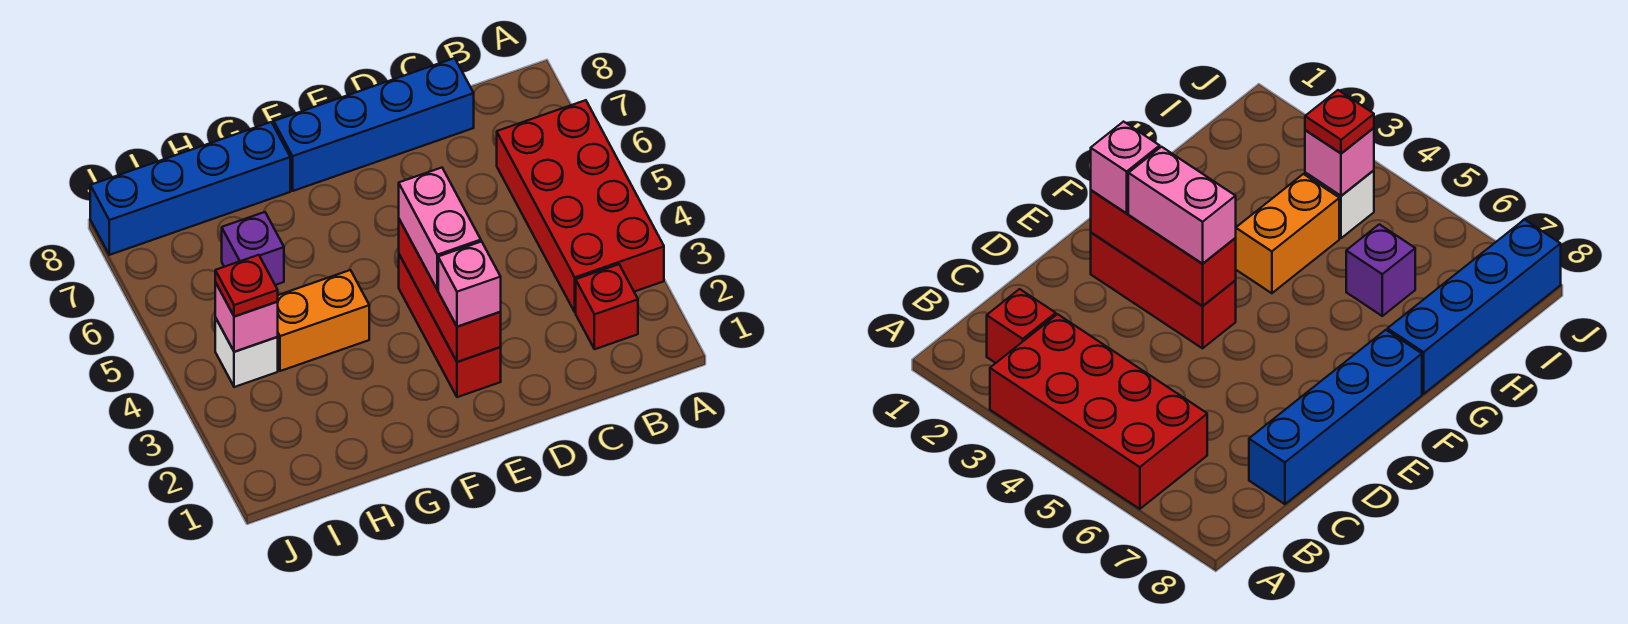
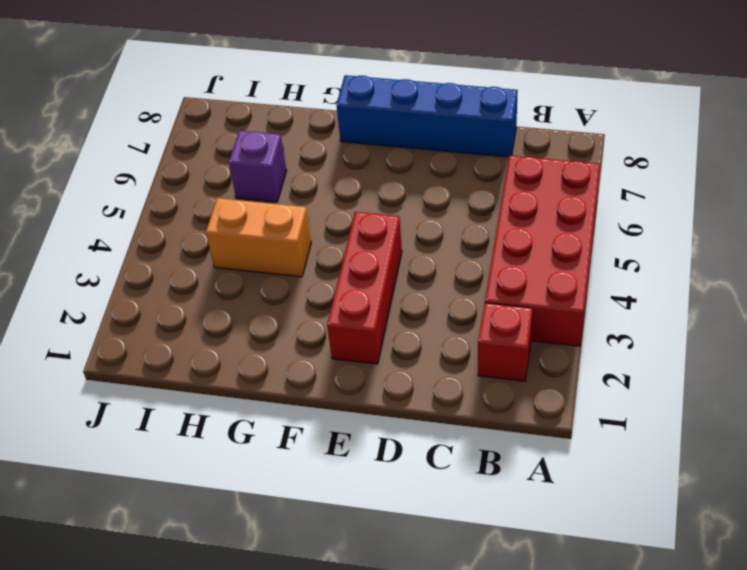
none -> blue brick G8:J8 level 1
none -> white brick I4 level 1
none -> red brick E2:E4 level 2

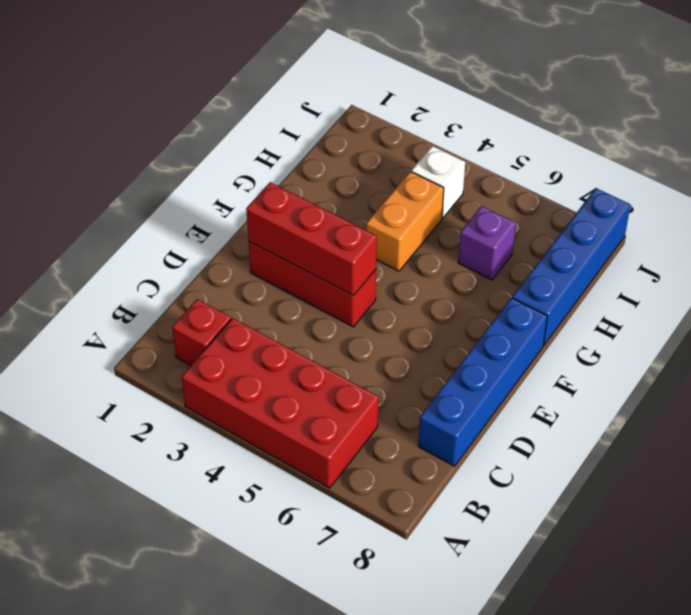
none -> pink brick I4 level 2
none -> pink brick E2 level 3
none -> pink brick E3:E4 level 3

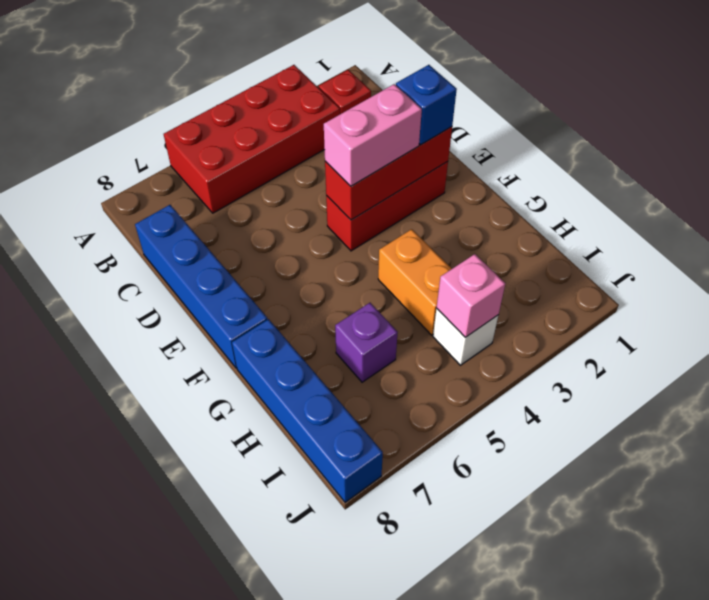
blue brick E2 level 3 -> pink brick E2 level 3
none -> red plate I4 level 3

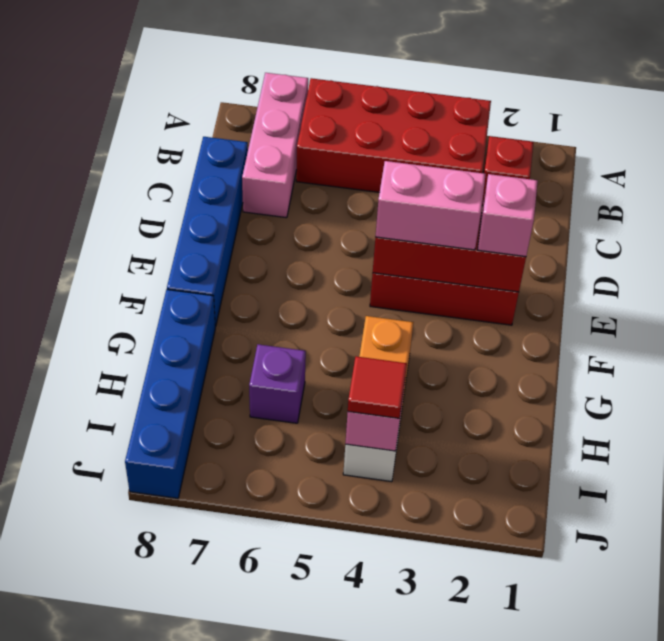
pink brick A7:C7 level 1 -> none
red tile I4 level 3 -> red plate I4 level 3

